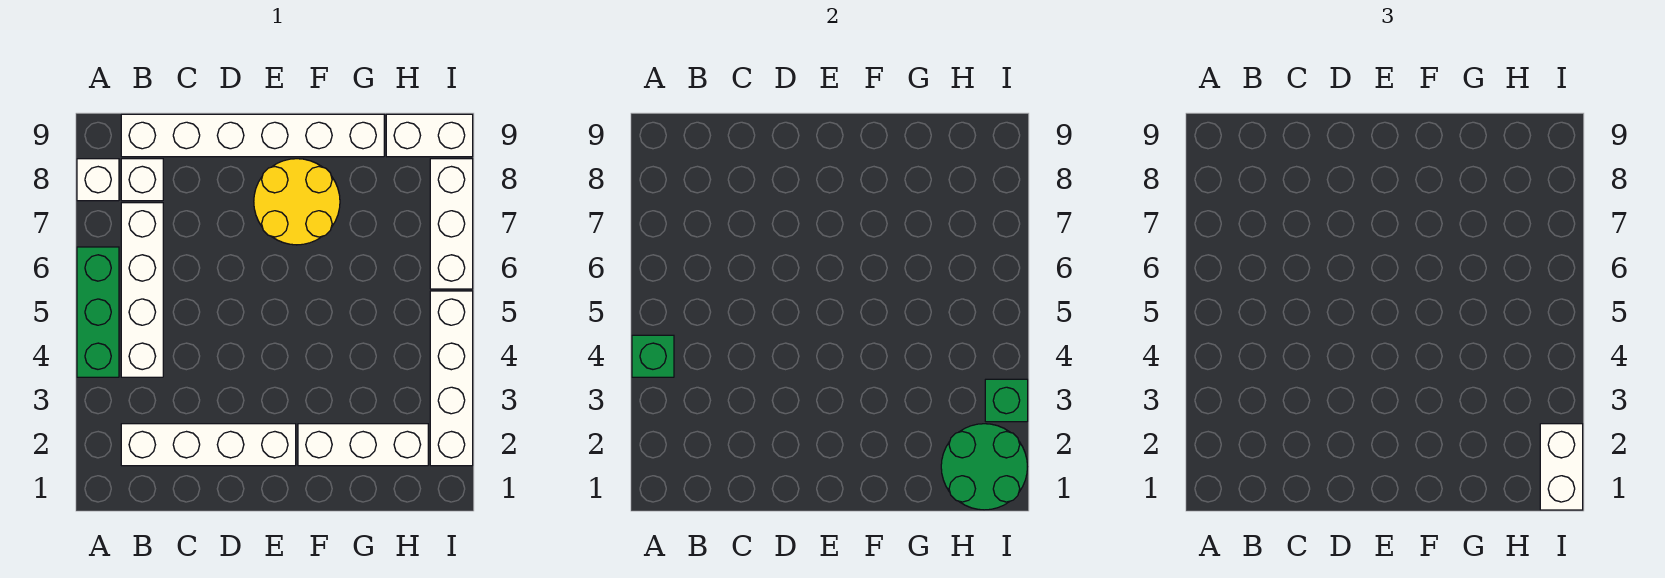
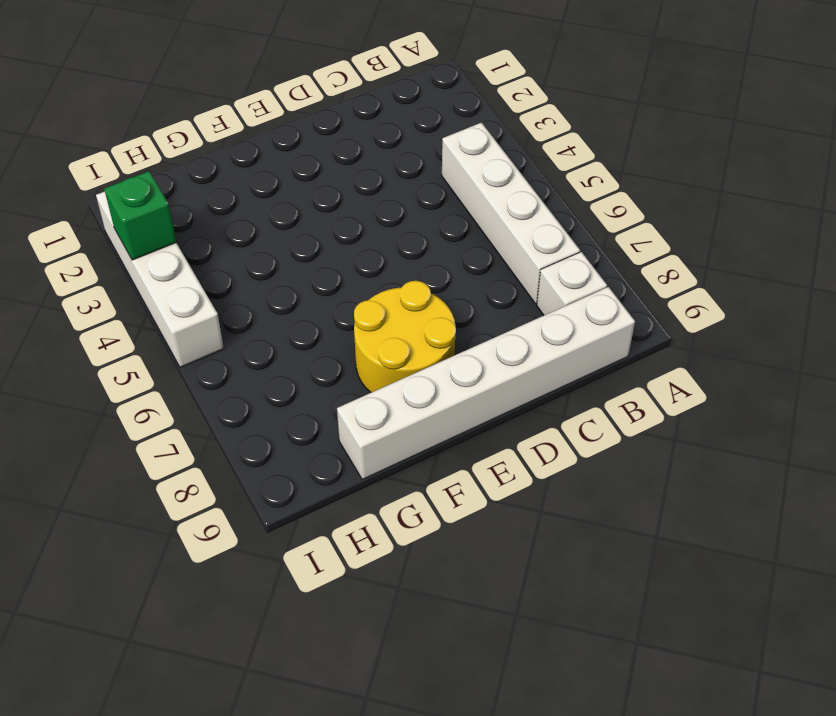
none -> green brick A4:A6 level 1
none -> white brick A8 level 1
none -> white brick B2:E2 level 1

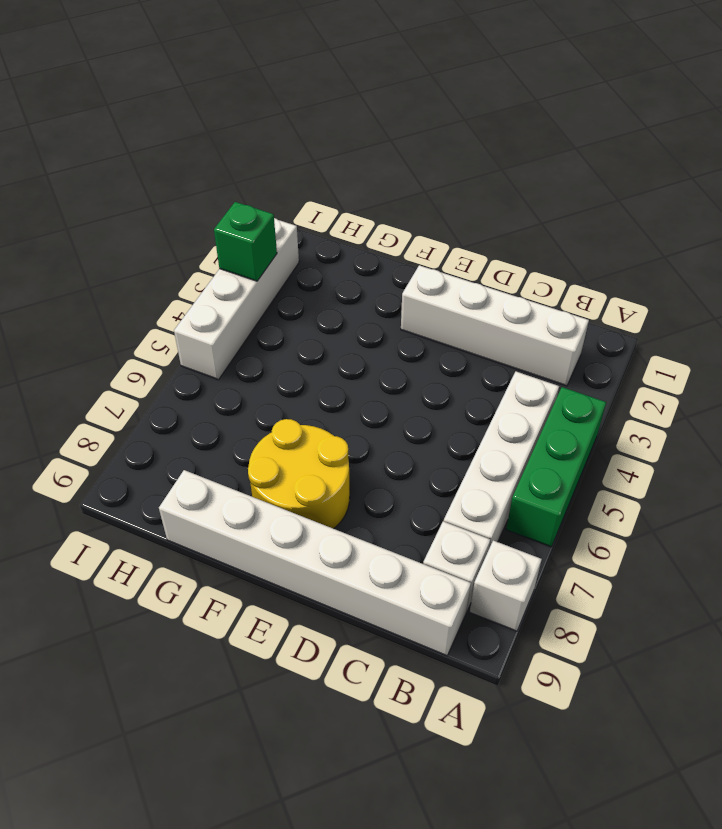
none -> white brick F2:H2 level 1
none -> white brick H9:I9 level 1
none -> white brick I6:I8 level 1

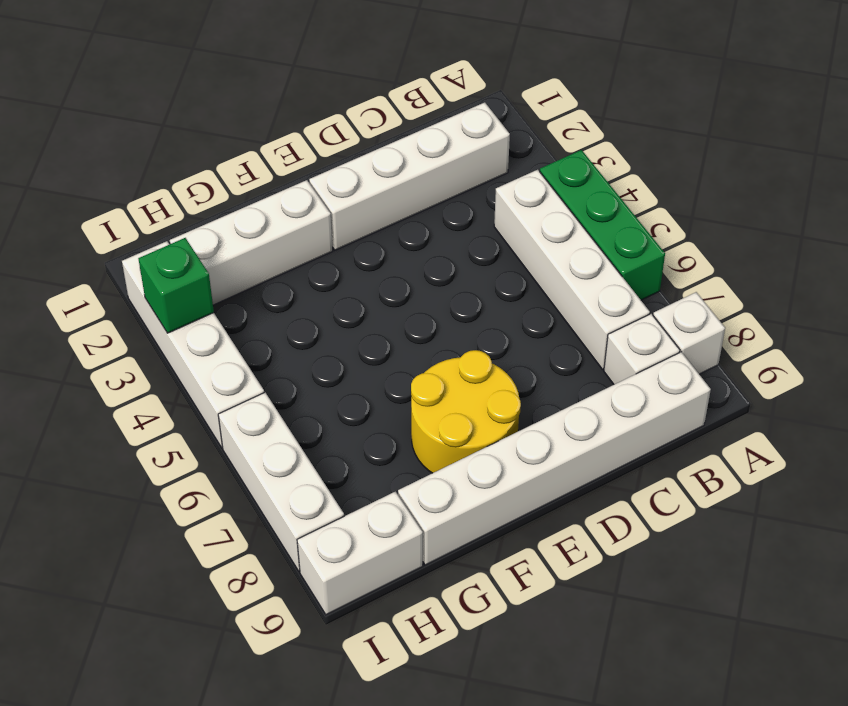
none -> green brick A4 level 2
none -> green round brick H1:I2 level 2
none -> white brick I1:I2 level 3

